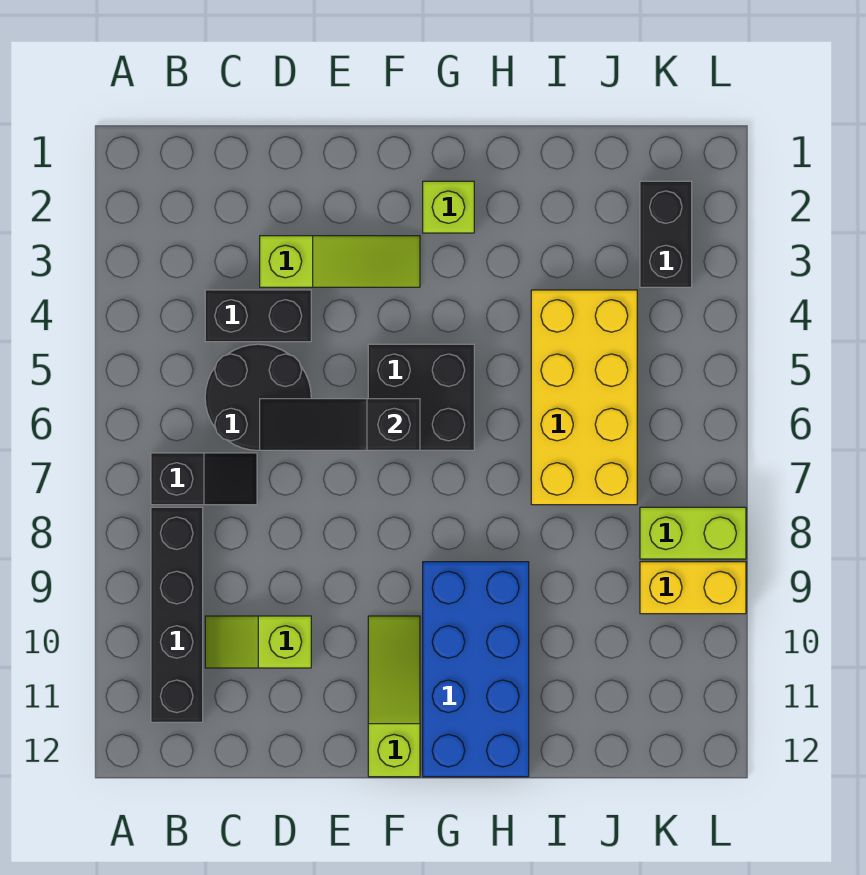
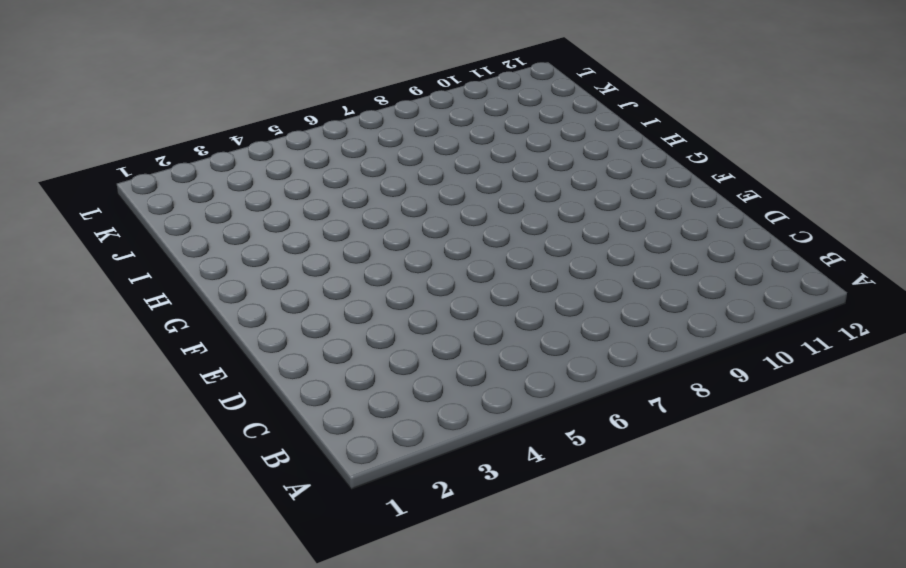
none -> black slope B7:C7 level 1 top B
none -> black brick B8:B11 level 1
none -> black brick C4:D4 level 1

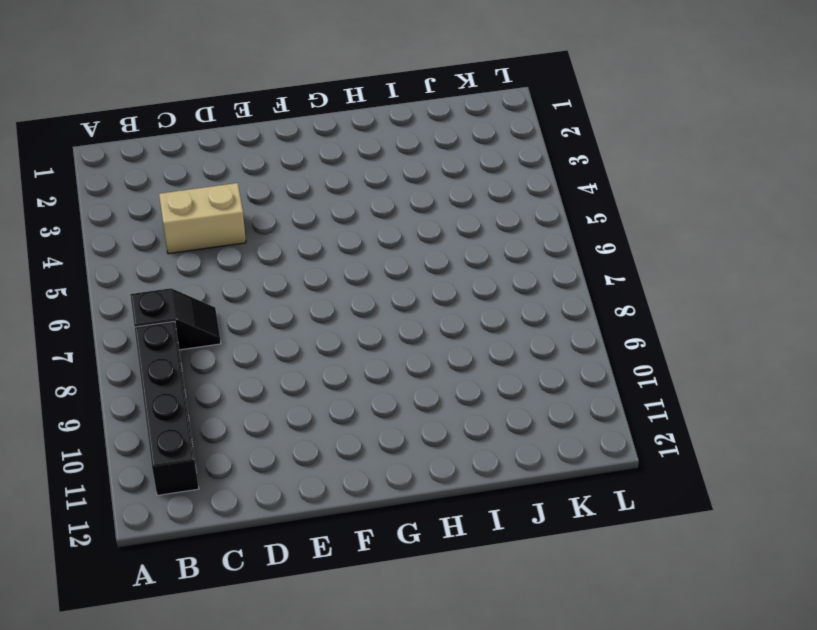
tan brick C4:D4 level 1 -> black brick C4:D4 level 1
none -> black round brick C5:D6 level 1
none -> lime slope C10:D10 level 1 top D
none -> lime slope D3:F3 level 1 top D

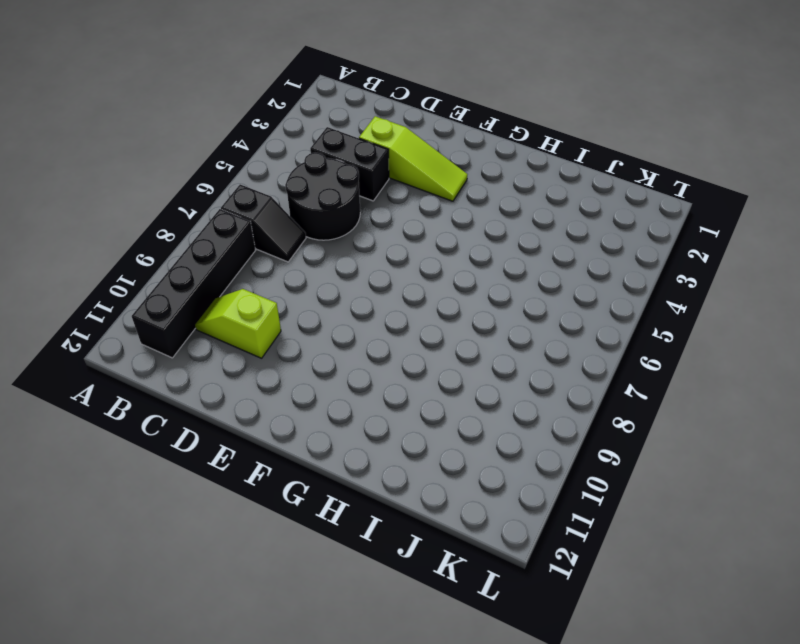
none -> black brick F5:G6 level 1
none -> lime slope F10:F12 level 1 top 12
none -> lime brick G2 level 1

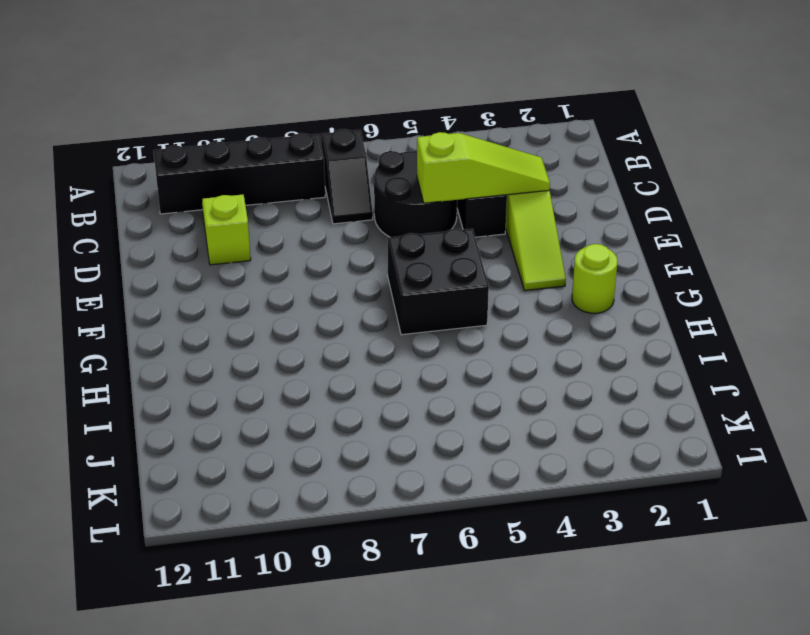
lime slope D3:D5 level 2 top 5 -> lime slope F10:F12 level 1 top 12
lime round brick G2 level 1 -> lime brick G2 level 1
none -> blue brick G9:H12 level 1
none -> yellow brick I4:J7 level 1
none -> black brick K2:K3 level 1

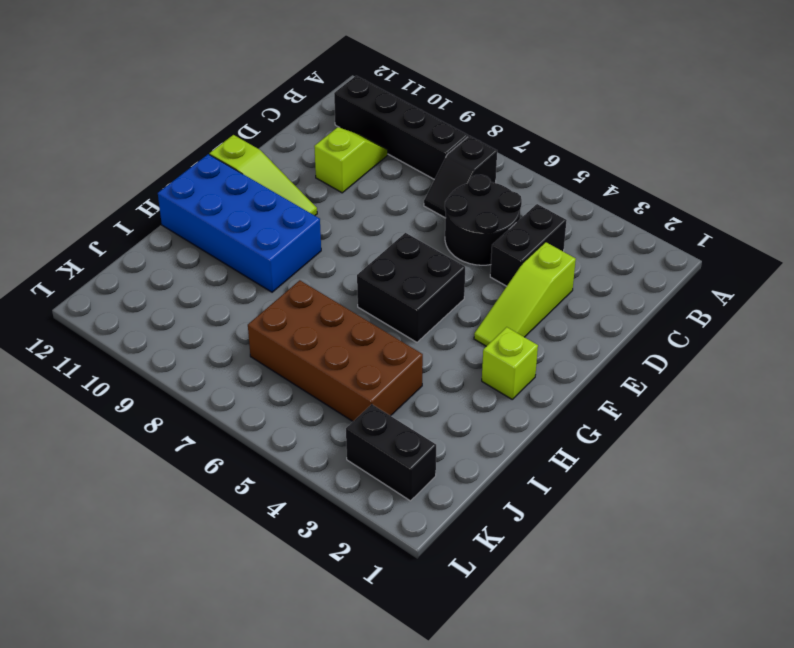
brown brick I4:J7 level 1 -> yellow brick I4:J7 level 1
none -> lime brick K8:L8 level 1
none -> yellow brick K9:L9 level 1
none -> black slope D6:F6 level 2 top F

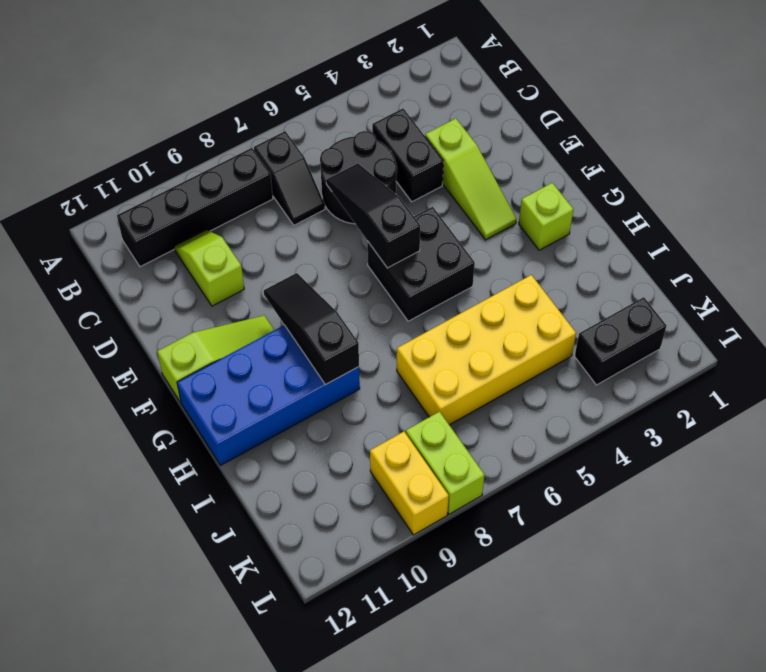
black slope F9:H9 level 2 top H -> none

